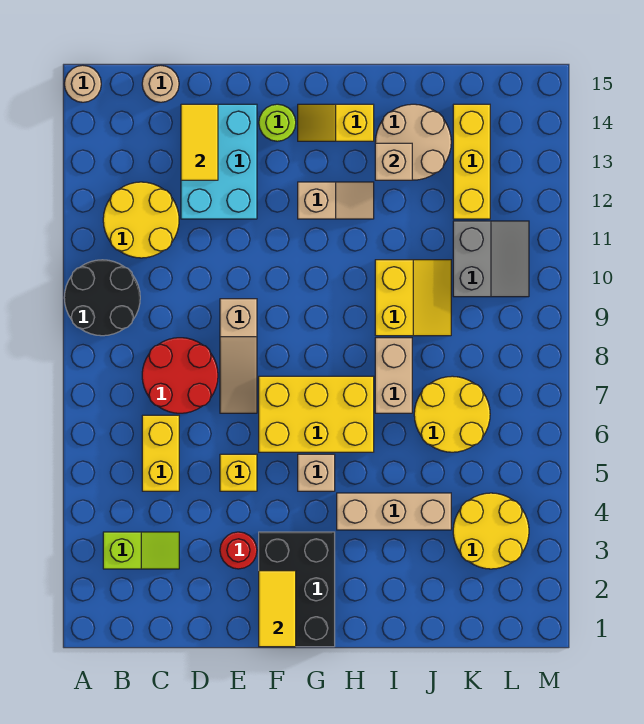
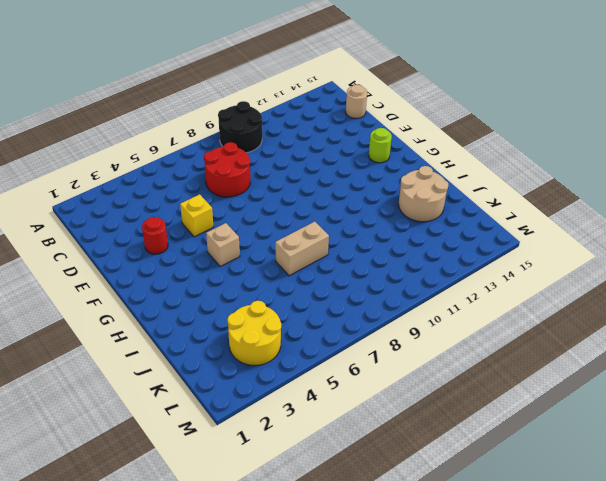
none -> tan round brick A15 level 1
none -> lime slope B3:C3 level 1 top B
none -> yellow round brick B11:C12 level 1

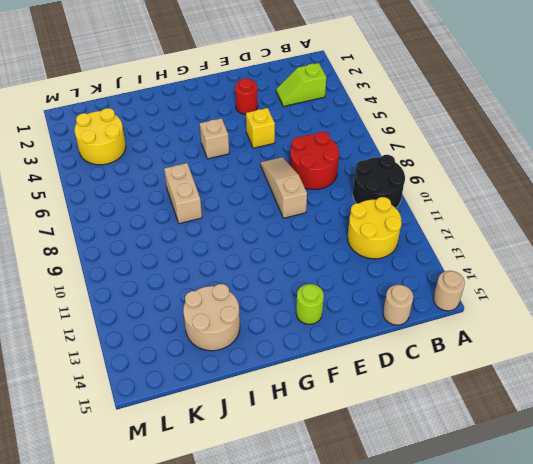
none -> yellow brick C5:C6 level 1
none -> cyan brick D12:E14 level 1
none -> black brick F1:G3 level 1

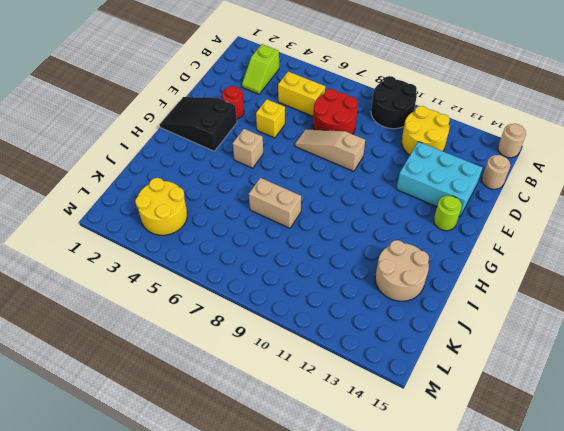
black slope F1:G3 level 1 top 3 -> black brick F1:G3 level 1
none -> yellow brick F6:H7 level 1
none -> tan slope G12:H12 level 1 top G
none -> yellow slope G14:H14 level 1 top H

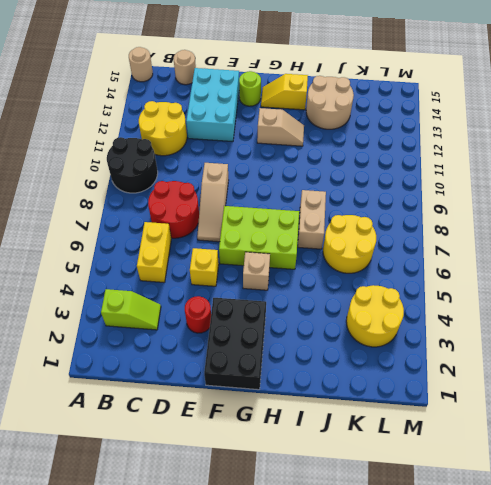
lime brick F6:H7 level 1 -> yellow brick F6:H7 level 1
none -> tan brick H4:J4 level 1
none -> yellow slope I9:J10 level 1 top I
none -> grey slope K10:L11 level 1 top K

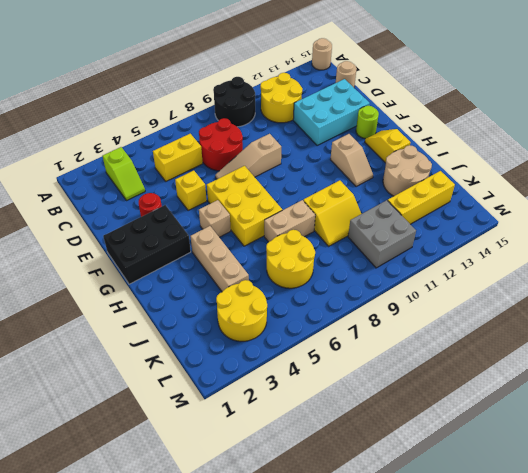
grey brick K10:L11 level 1 -> grey slope K10:L11 level 1 top K
none -> yellow tile D13:D14 level 2
none -> yellow tile F1:F2 level 2
none -> tan brick I13 level 2

